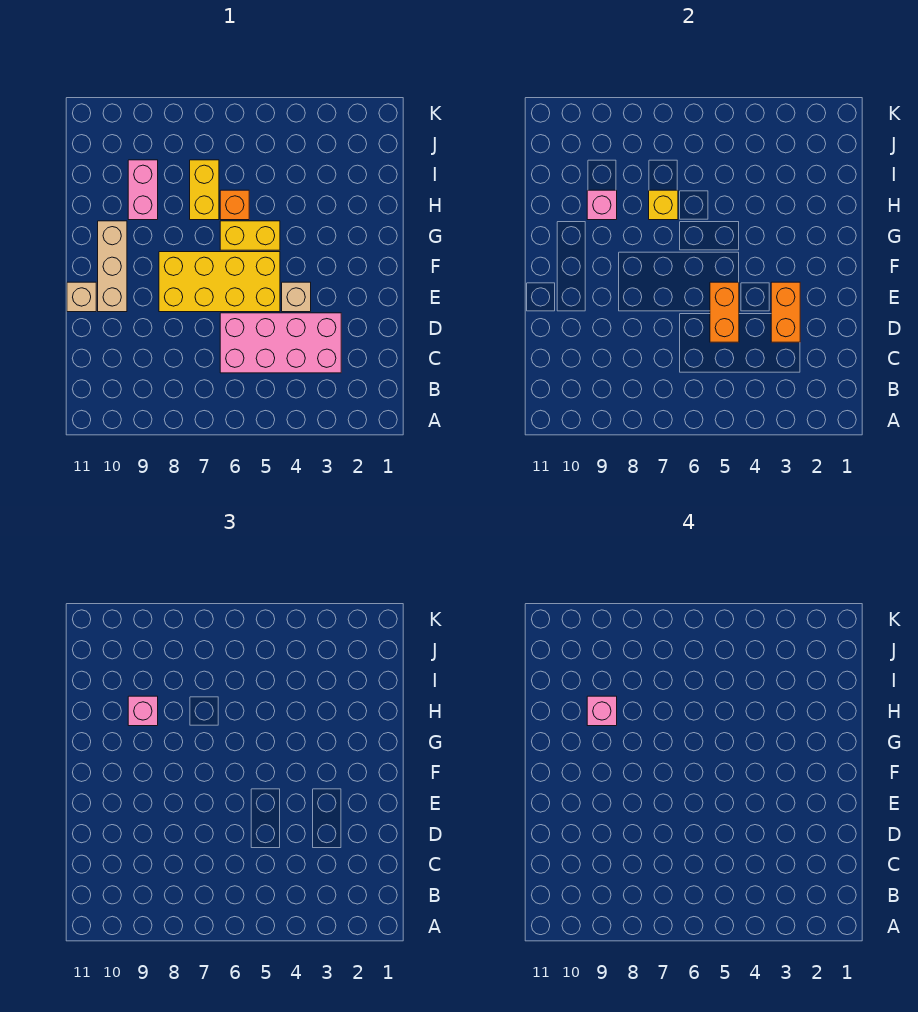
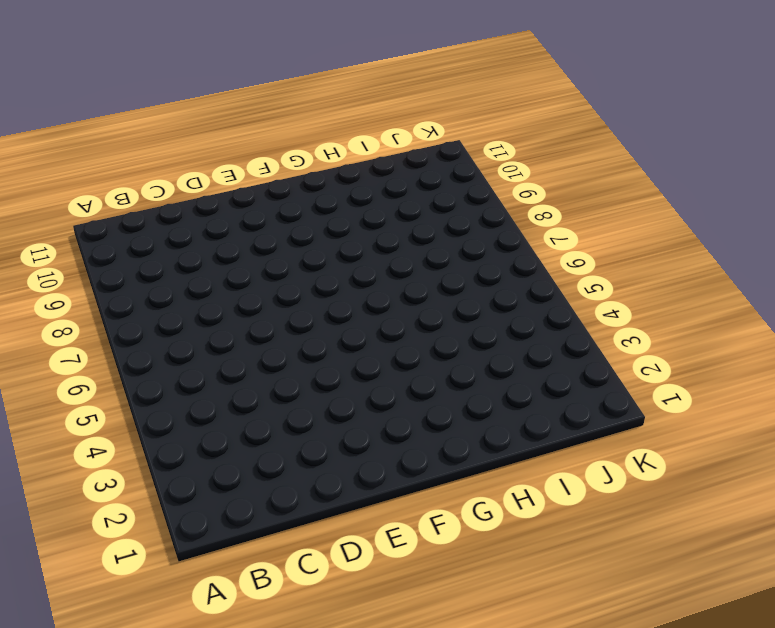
none -> pink brick C3:D6 level 1
none -> tan brick E4 level 1
none -> yellow brick E5:F8 level 1

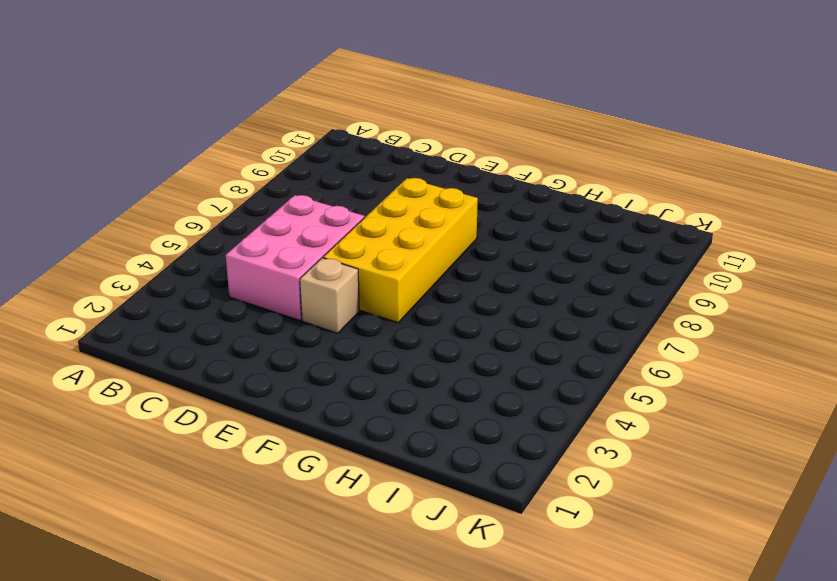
pink brick C4:D6 level 1 -> pink brick C3:D6 level 1
none -> tan brick E10:G10 level 1
none -> tan brick E11 level 1
none -> yellow brick G5:G6 level 1

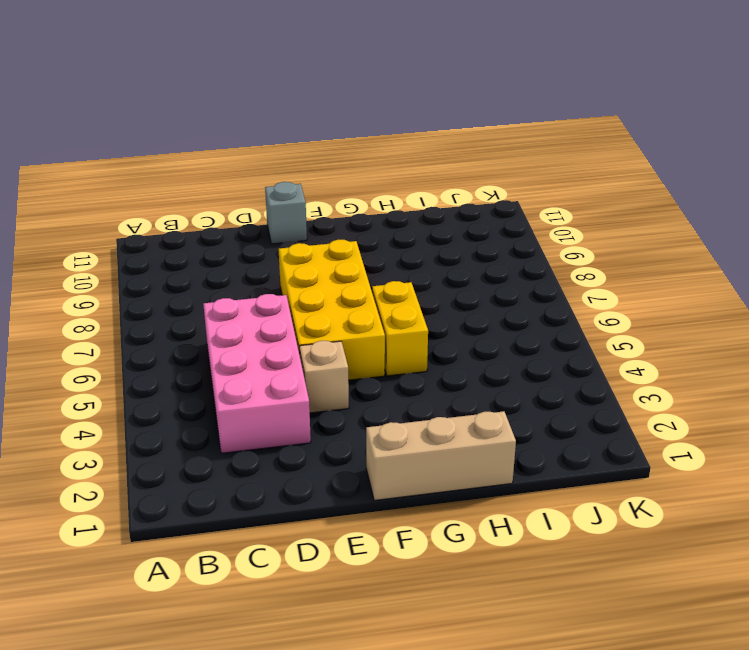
grey brick E11 level 1 -> tan brick E11 level 1
tan brick F1:H1 level 1 -> tan brick E10:G10 level 1
none -> orange brick H6 level 1
none -> yellow brick H7:I7 level 1
none -> pink brick H9:I9 level 1

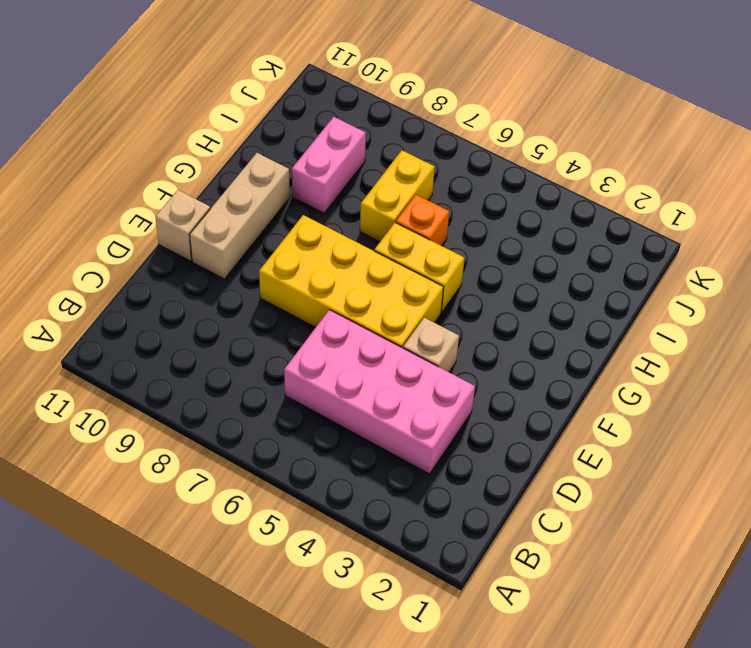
none -> orange brick D3:E3 level 2
none -> orange brick D5:E5 level 2
none -> yellow brick H7 level 2

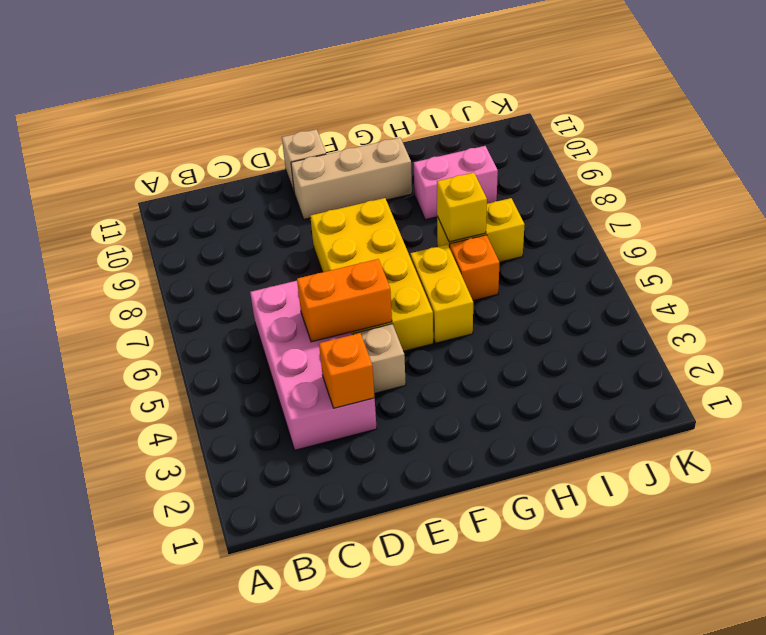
orange brick D3 level 2 -> orange brick D3:E3 level 2
none -> pink brick H9 level 2
none -> pink brick H9 level 3
none -> pink brick H9 level 4

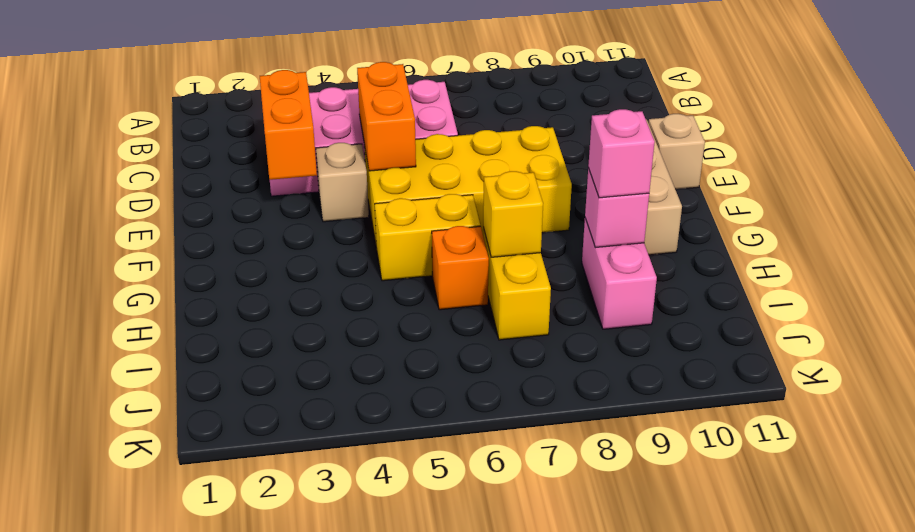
none -> pink brick H9 level 4

